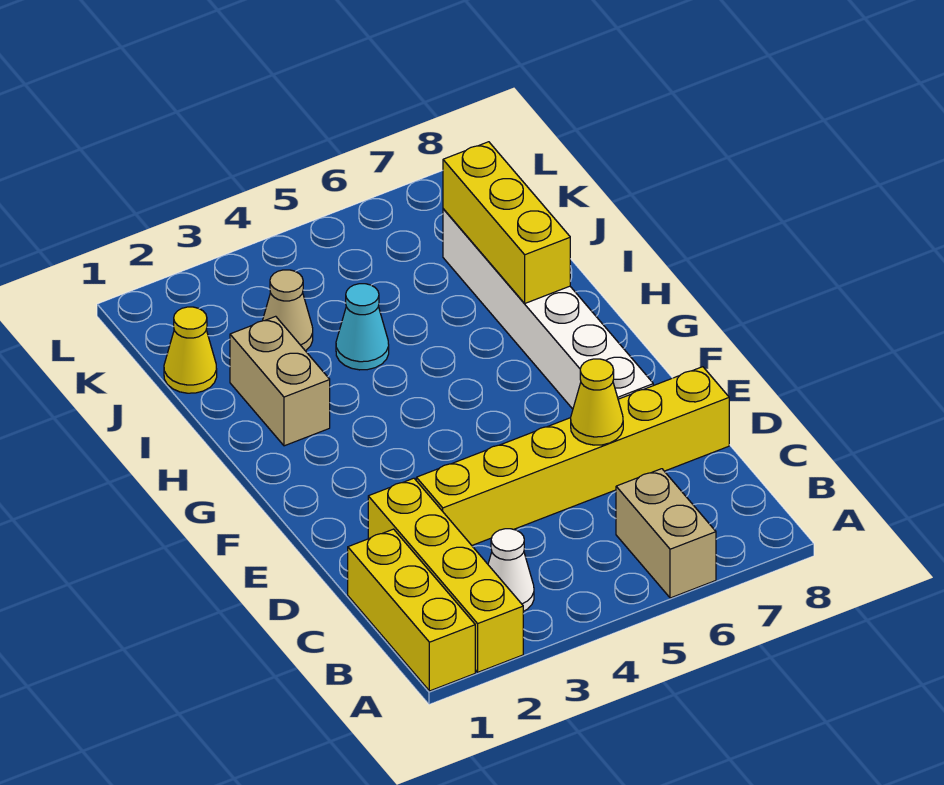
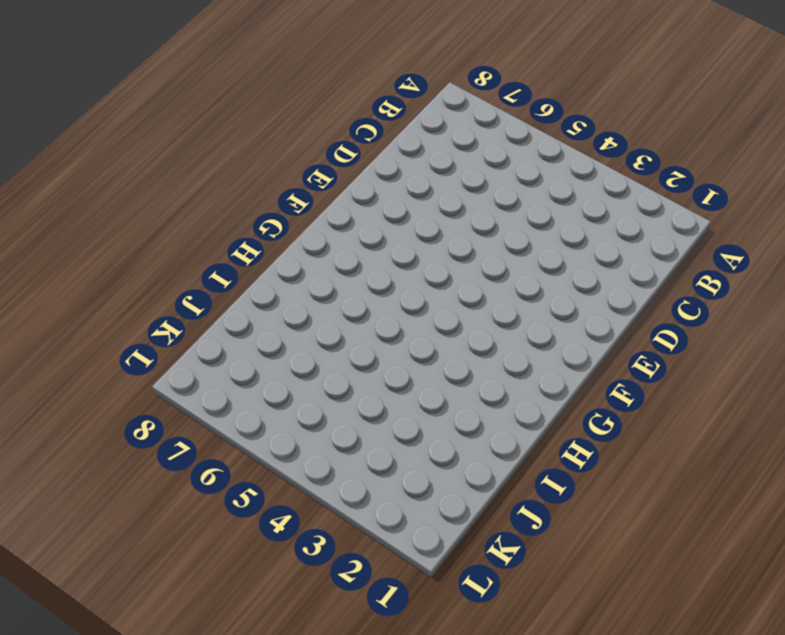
none -> yellow brick A1:C1 level 1
none -> yellow brick A2:D2 level 1
none -> tan brick A6:B6 level 1

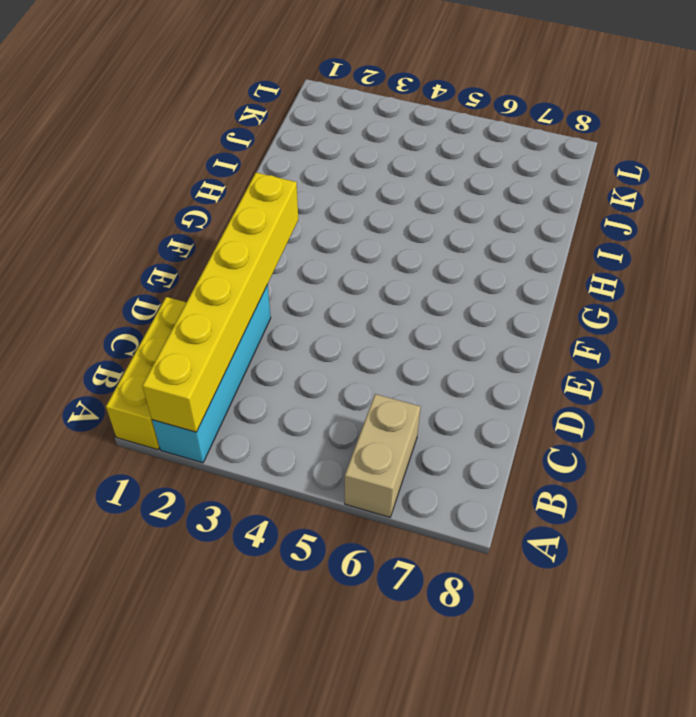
cyan brick A2:D2 level 1 -> yellow brick A2:D2 level 1
yellow brick A2:F2 level 2 -> yellow brick D3:D8 level 1
none -> white cone B3 level 1
none -> white brick E7:J7 level 1
none -> tan brick H2:I2 level 1

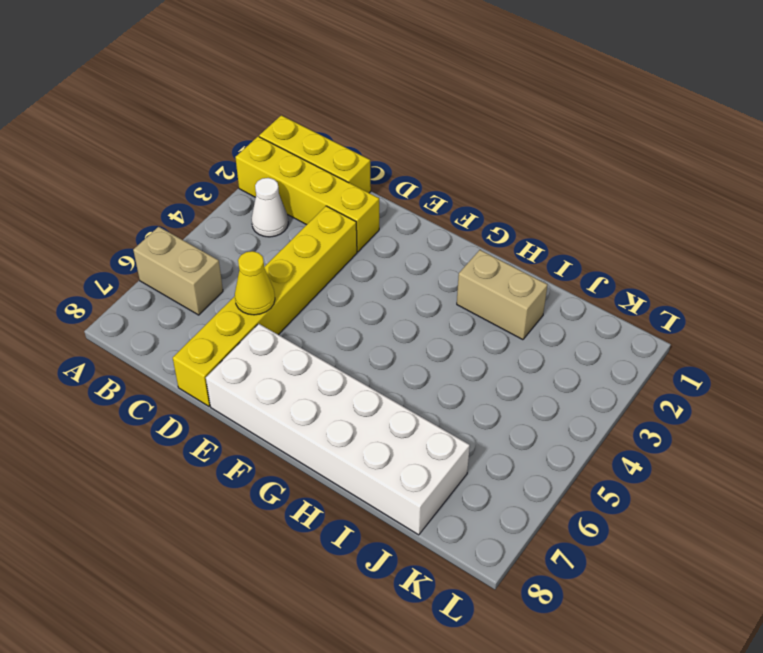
white brick E7:J8 level 1 -> white brick E7:J7 level 1
none -> cyan cone I4 level 1
none -> yellow cone J1 level 1
none -> tan cone J3 level 1

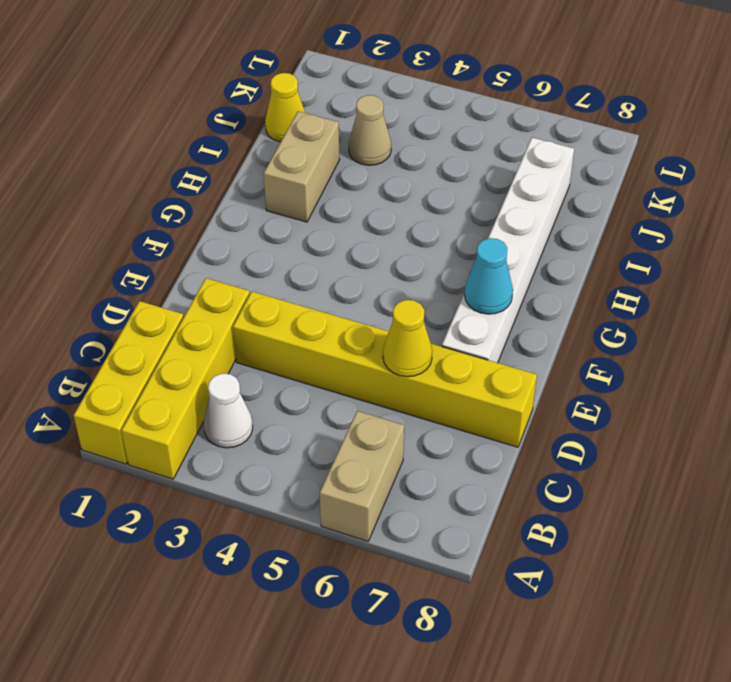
cyan cone F7 level 2 -> cyan cone I4 level 1
none -> yellow brick H7:J7 level 2

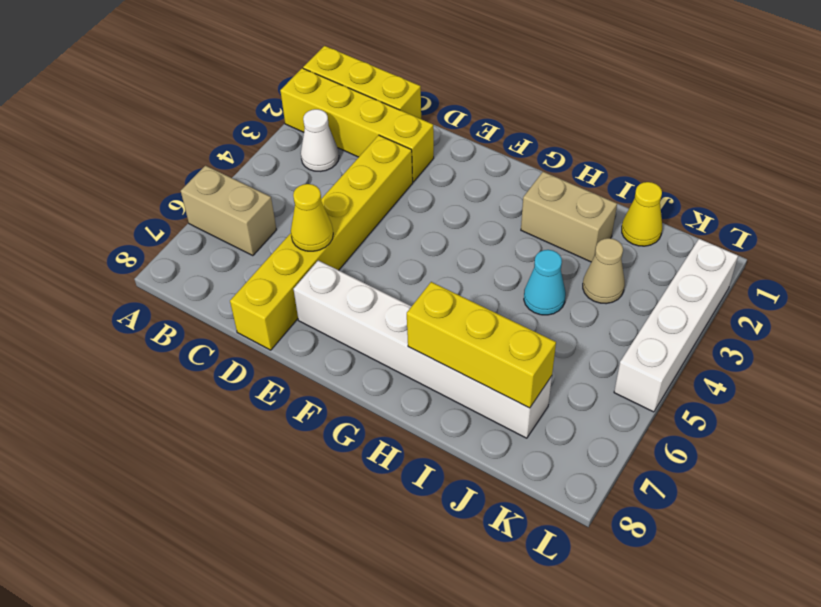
white brick L2:L5 level 1 -> none

